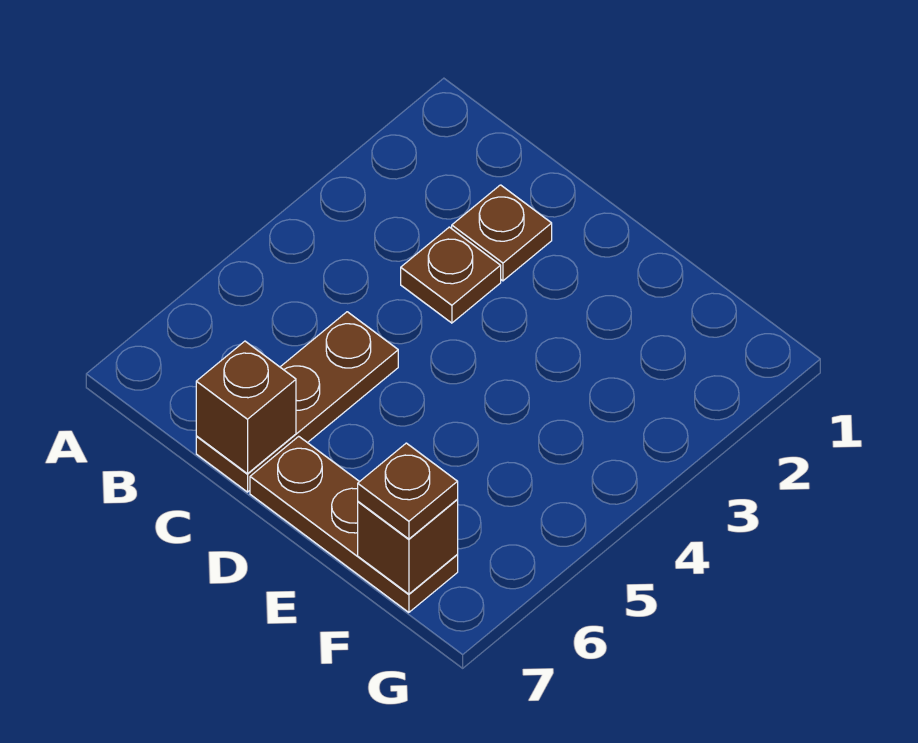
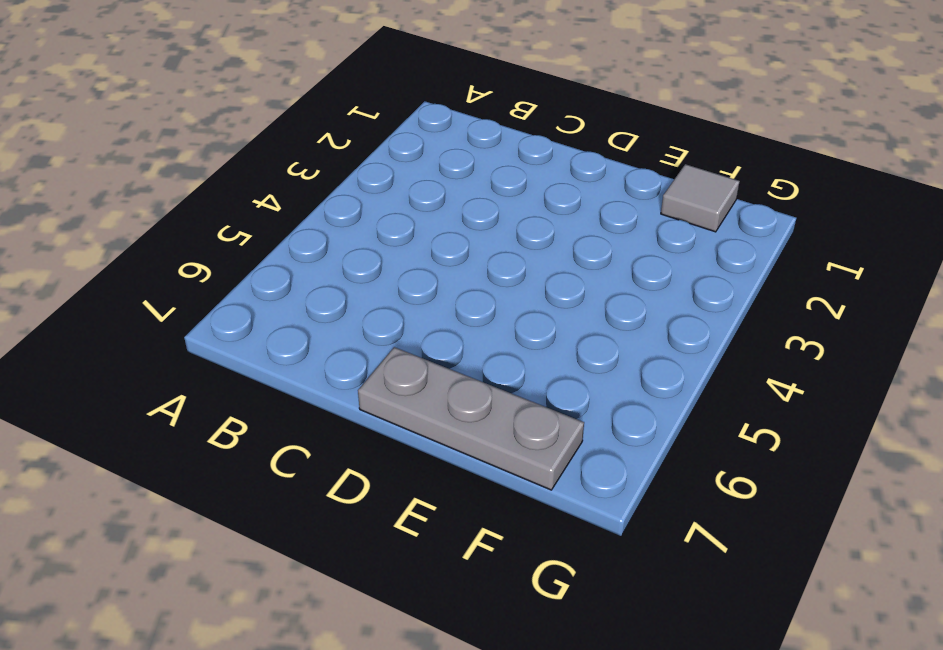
grey plate D7:F7 level 1 -> brown plate D7:F7 level 1
grey tile F1 level 1 -> none
none -> brown plate C2 level 1
none -> brown plate C3 level 1

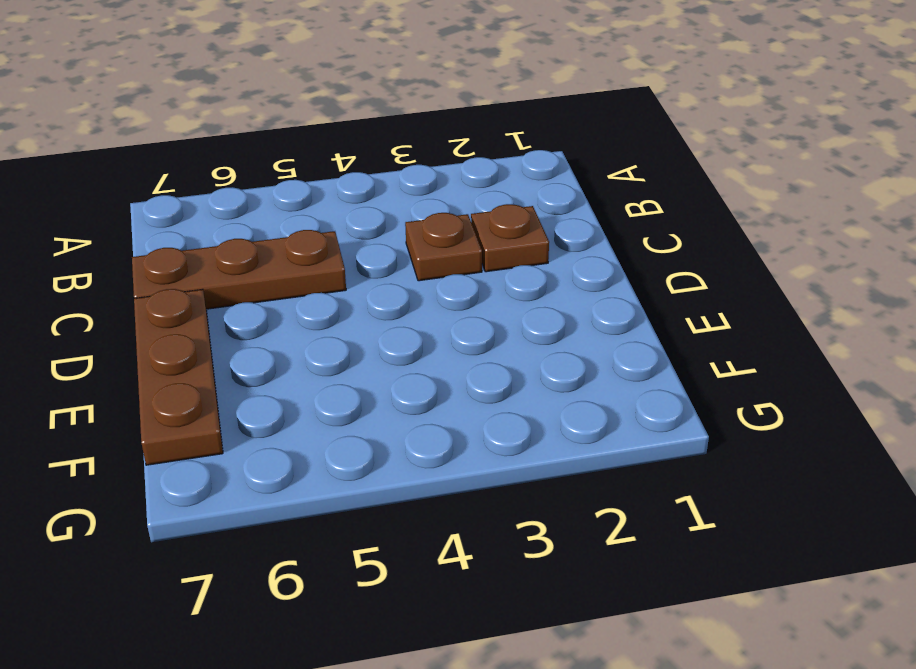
none -> brown brick C7 level 2
none -> brown brick F7 level 2

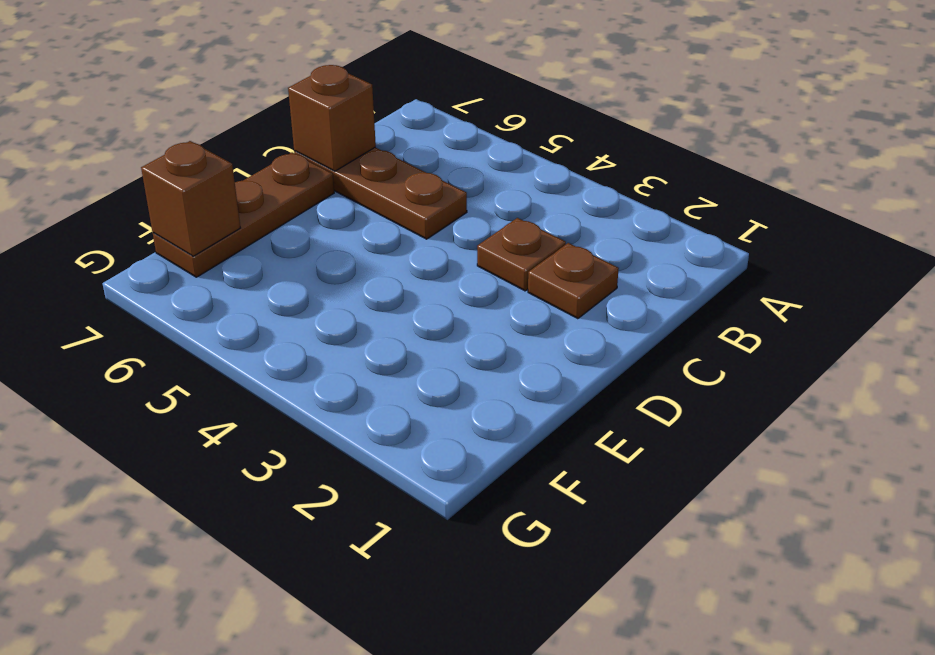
none -> brown plate F7 level 3

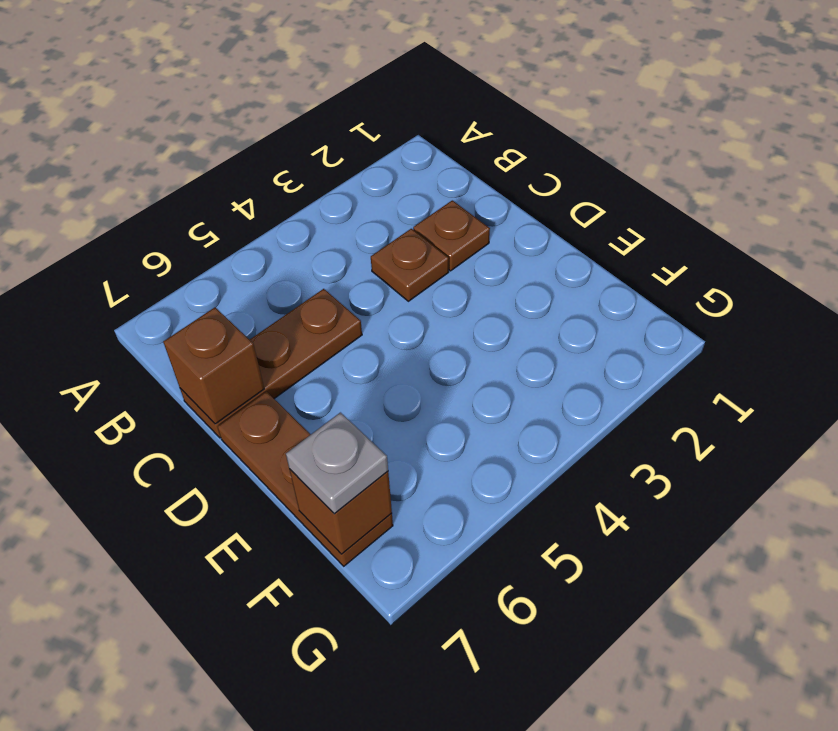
grey plate F7 level 3 -> brown plate F7 level 3

